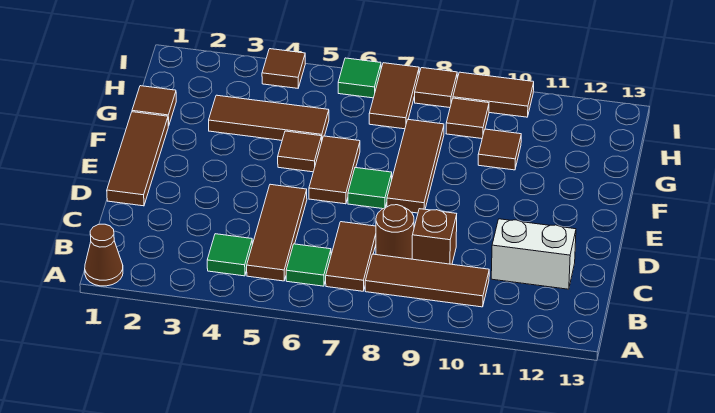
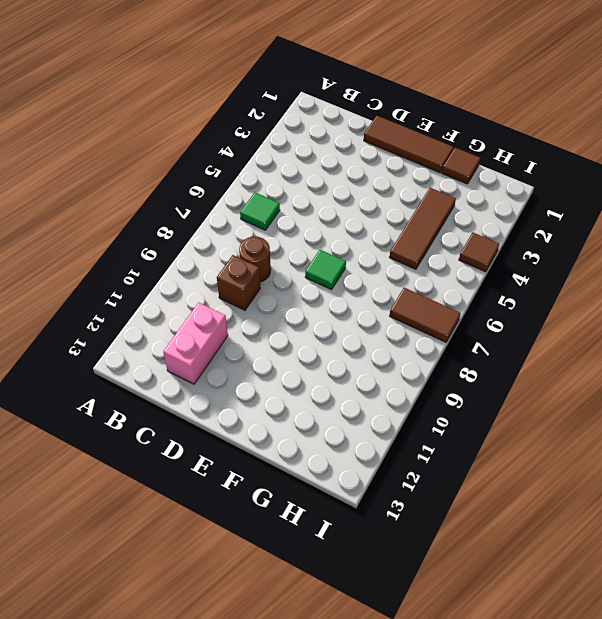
pink brick C11:C12 level 1 -> white brick C11:C12 level 1
none -> brown cone A1 level 1
none -> green tile B4 level 1
none -> brown tile B5:D5 level 1

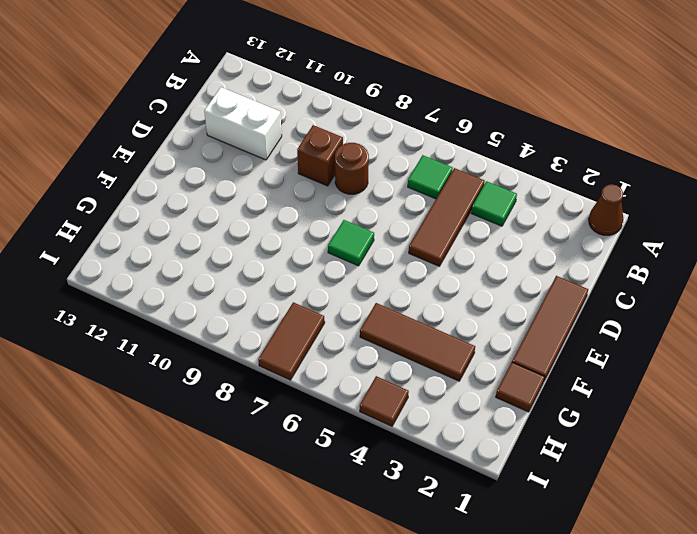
none -> brown tile B7:C7 level 1
none -> brown tile B8:B10 level 1
none -> brown tile E6:F6 level 1

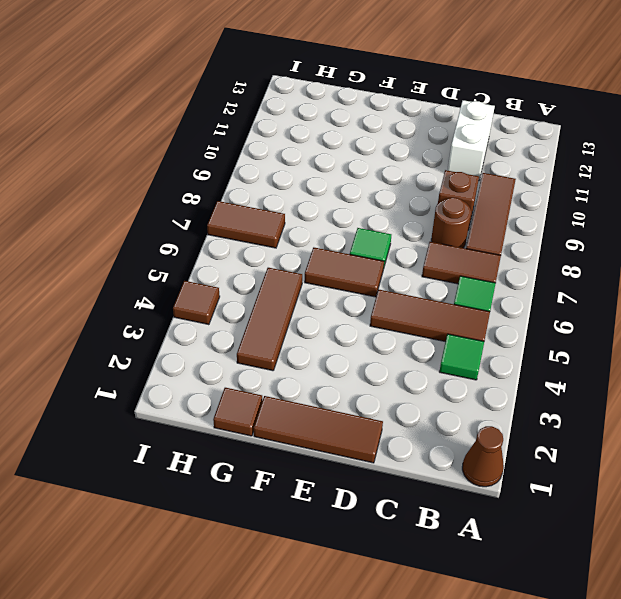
none -> brown tile E8:G8 level 1
none -> brown tile F5 level 1
none -> brown tile G10 level 1

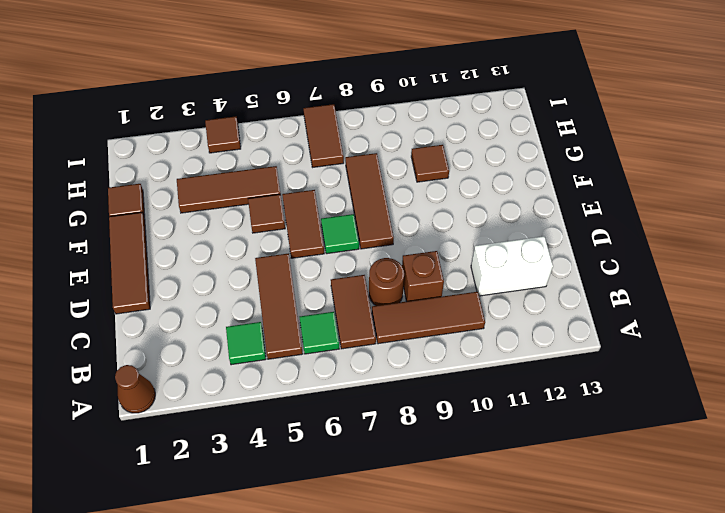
none -> brown tile H9 level 1
none -> green tile I6 level 1
none -> brown tile I8 level 1

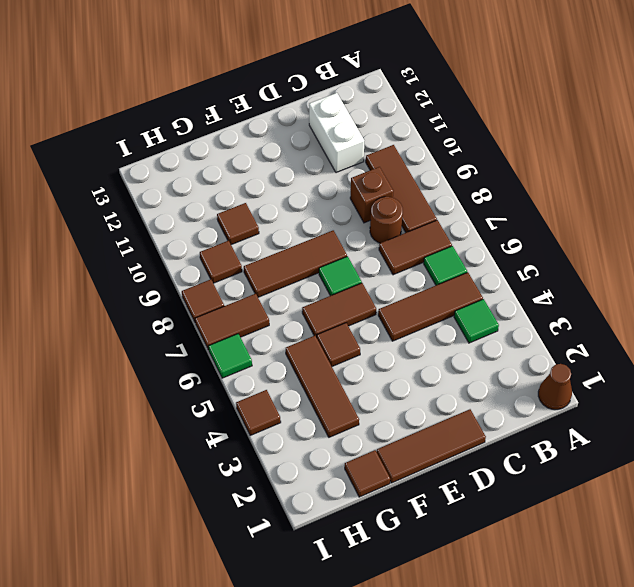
none -> brown tile I9:I10 level 1

